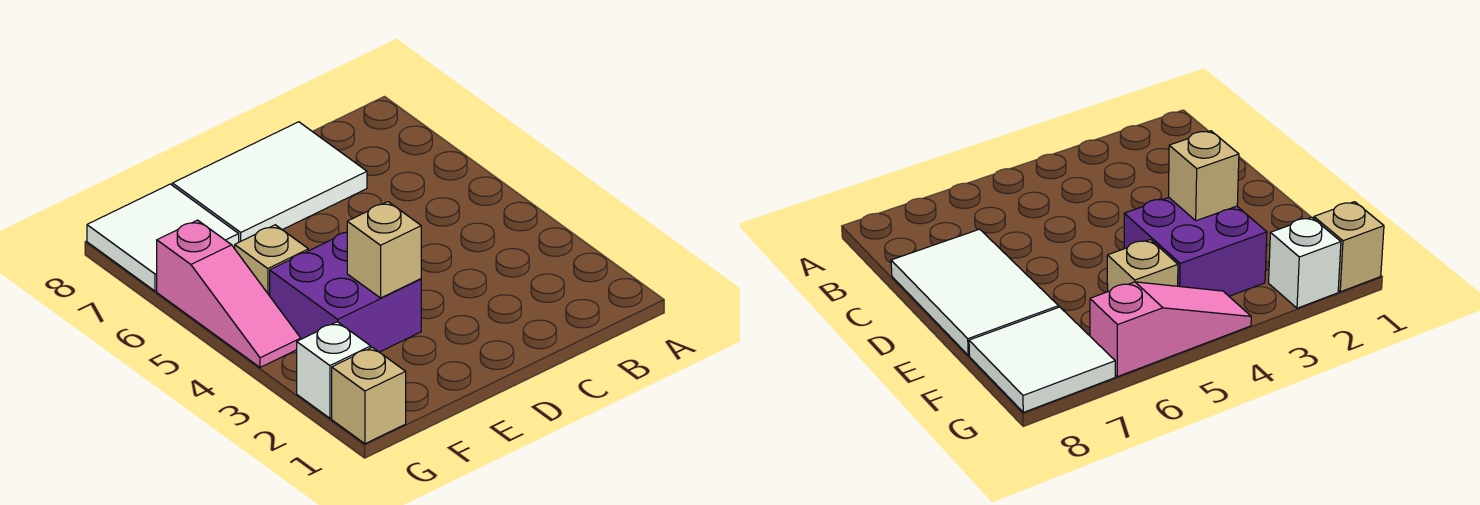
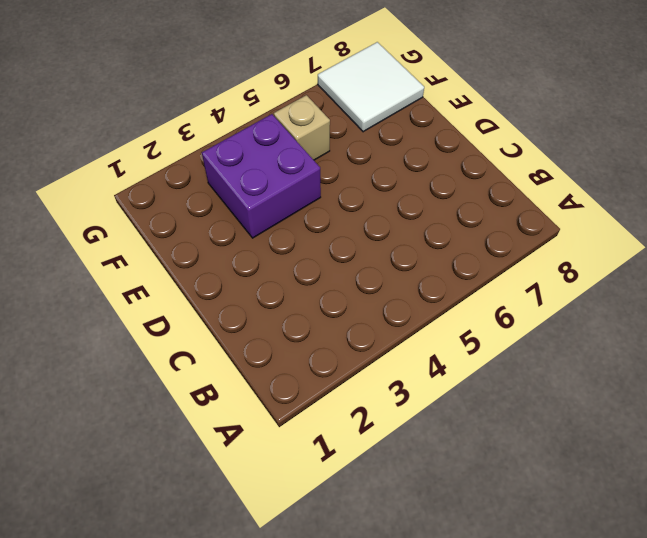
none -> white tile C7:E8 level 1
none -> tan brick G1 level 1

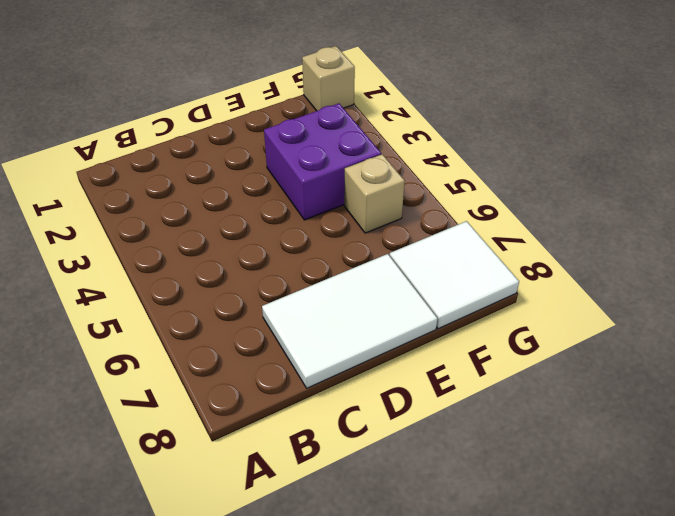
none -> white brick G2 level 1
none -> pink slope G4:G6 level 1 top 6

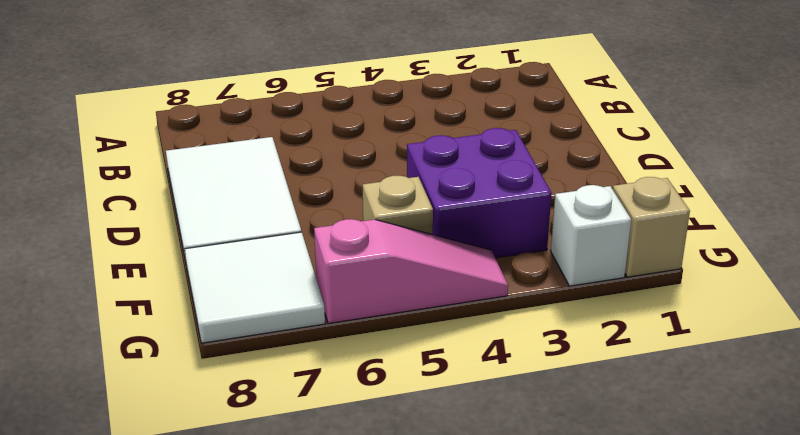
none -> tan brick E3 level 2

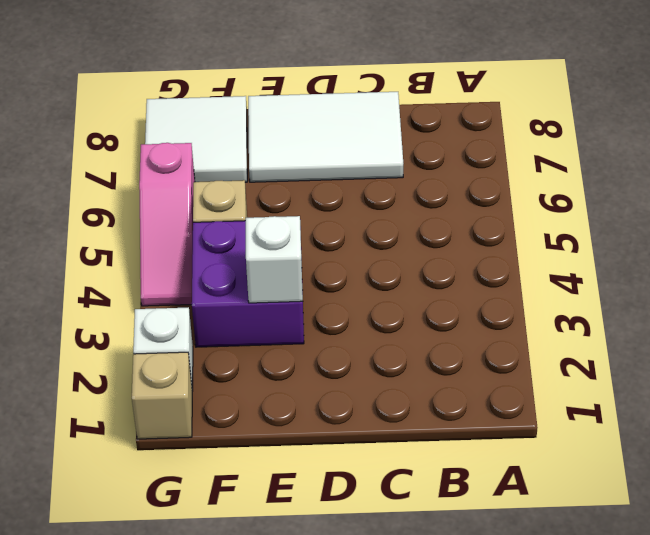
white brick E3 level 2 -> tan brick E3 level 2

